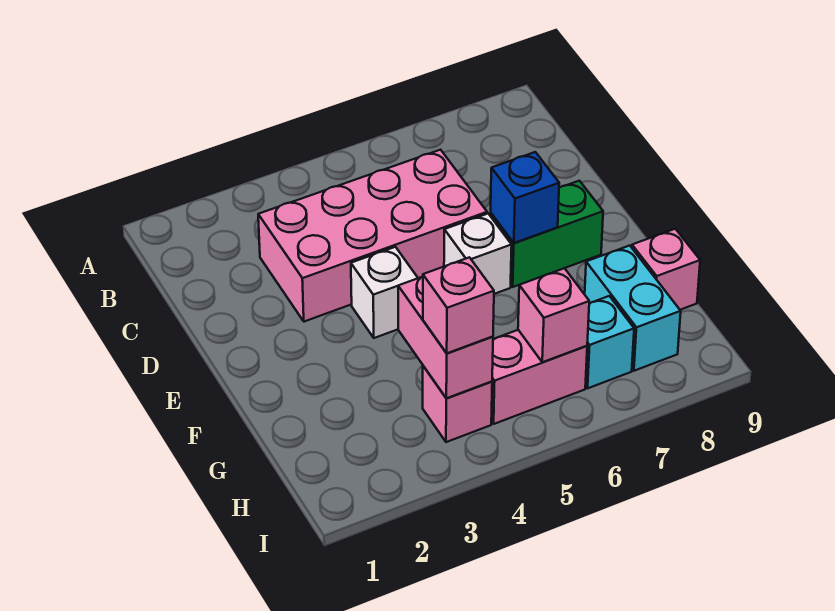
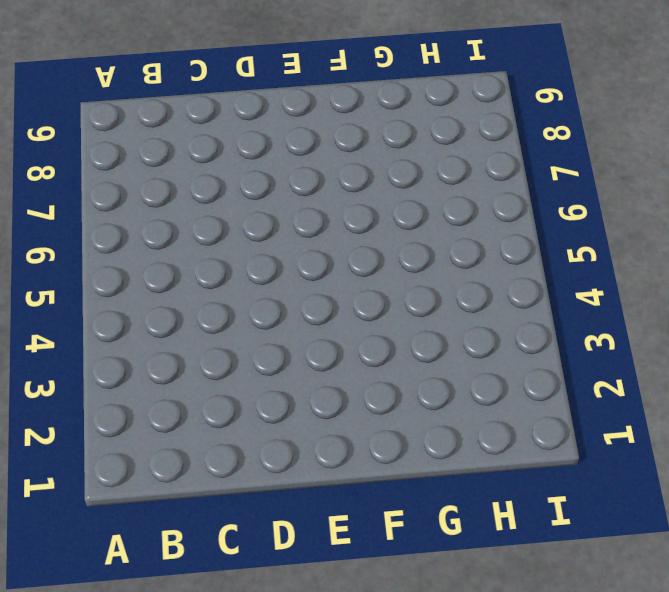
none -> pink brick C3:D6 level 1
none -> white brick E4 level 1
none -> white brick E6 level 1

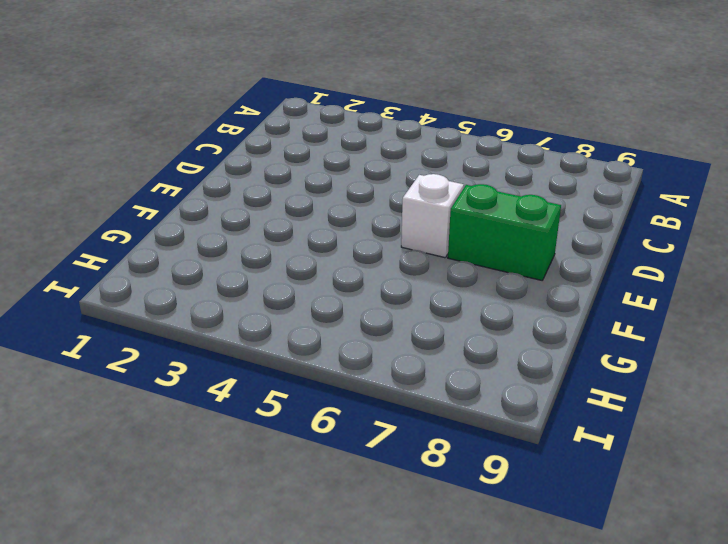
none -> pink brick C3:D6 level 1
none -> white brick E4 level 1
none -> cyan brick G8:H8 level 1

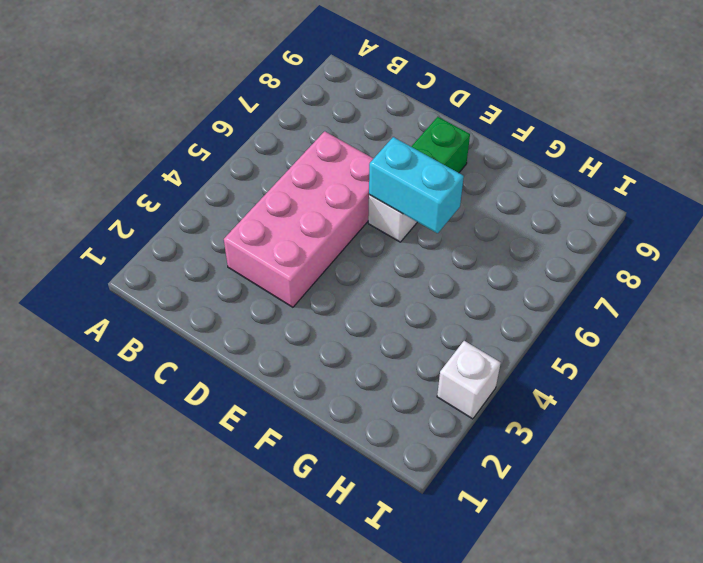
cyan brick E6:F6 level 2 -> cyan brick G8:H8 level 1
white brick I3 level 1 -> white brick E4 level 1
none -> pink brick G9 level 1
none -> pink brick H4 level 1
none -> pink brick H5:H6 level 1

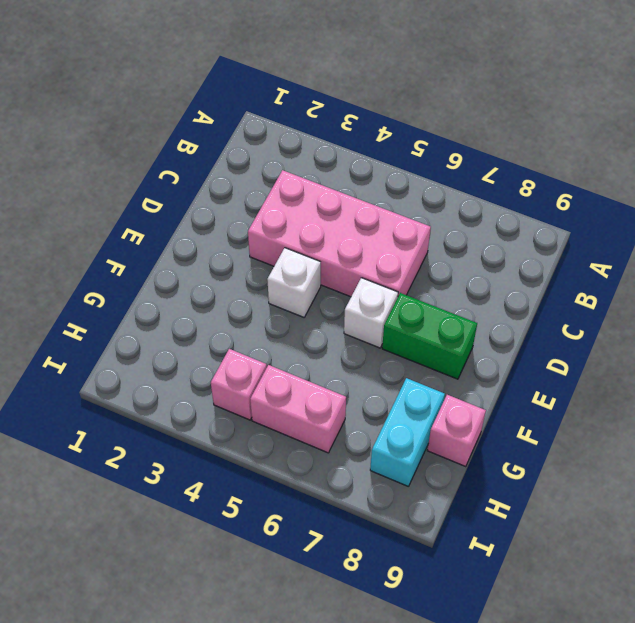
none -> cyan brick H7 level 1
none -> blue brick E7 level 2
none -> pink brick G4:H4 level 2

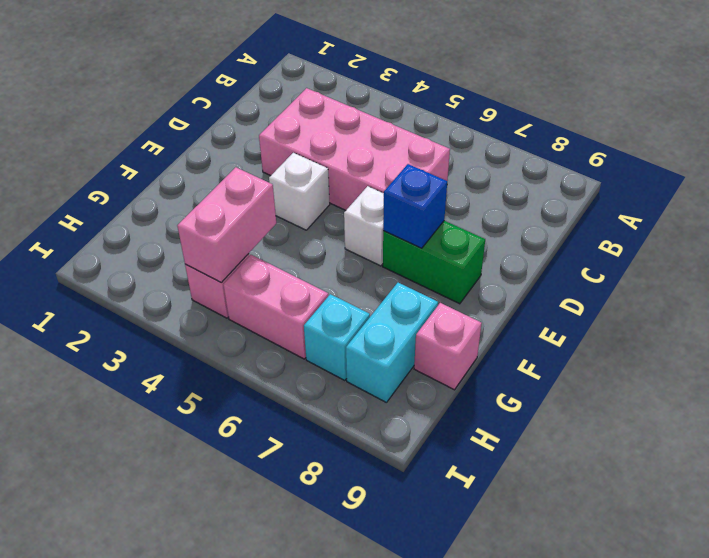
none -> pink brick H6 level 2
none -> pink brick H4 level 3

